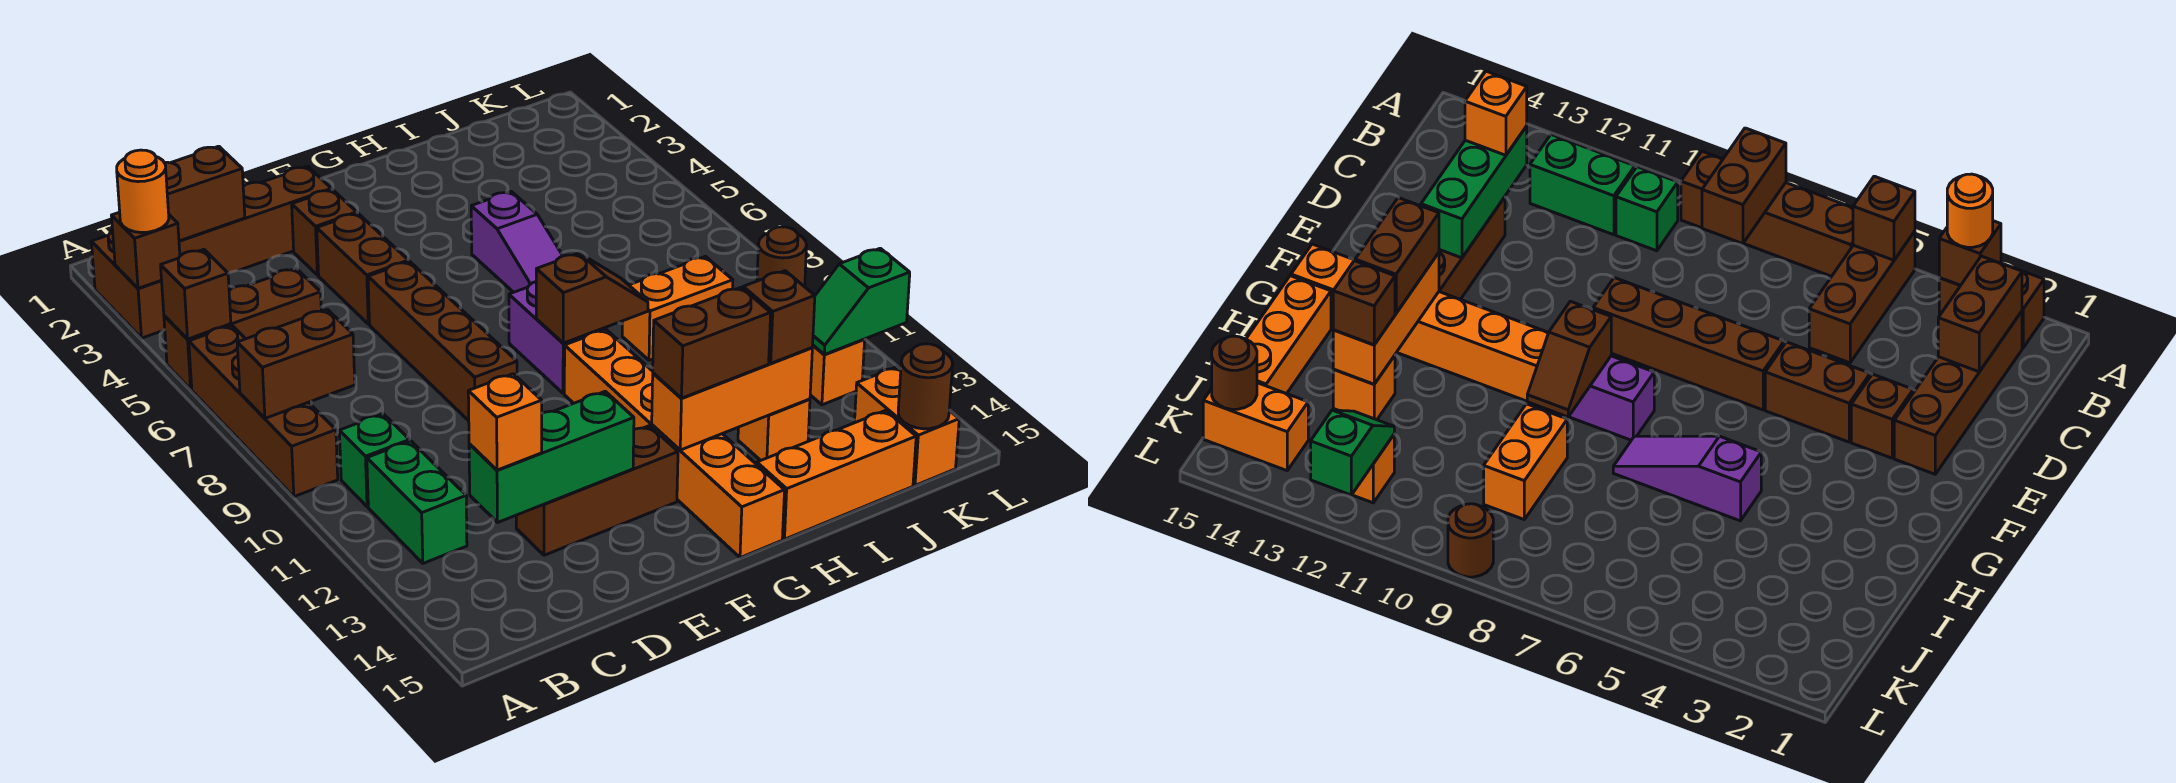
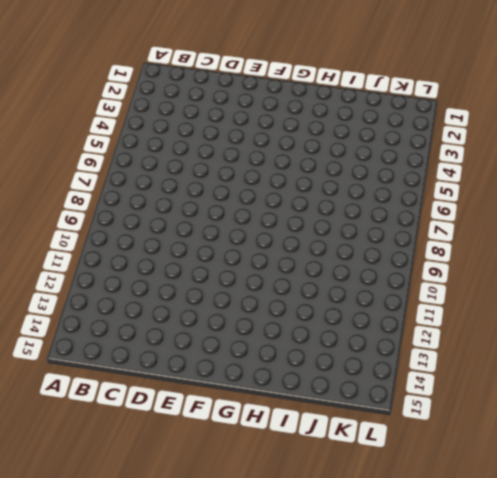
none -> brown brick A2:A3 level 1
none -> brown brick A5:C5 level 1
none -> brown brick A6:A9 level 1
none -> brown brick B2:E2 level 1

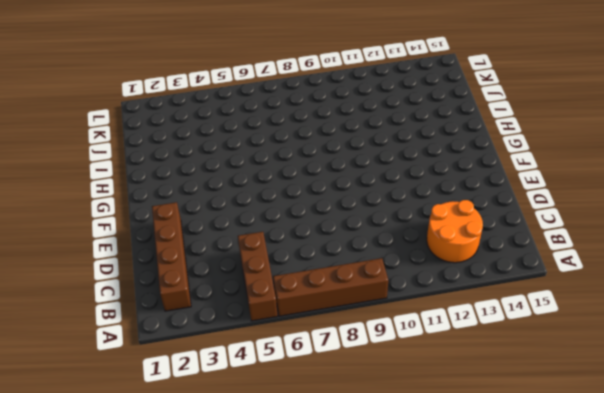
orange round brick B12:C13 level 1 -> green brick B11:B12 level 1
none -> brown brick A2:A3 level 1
none -> green brick B10 level 1
none -> brown brick D13:F13 level 1
none -> brown brick E3 level 1

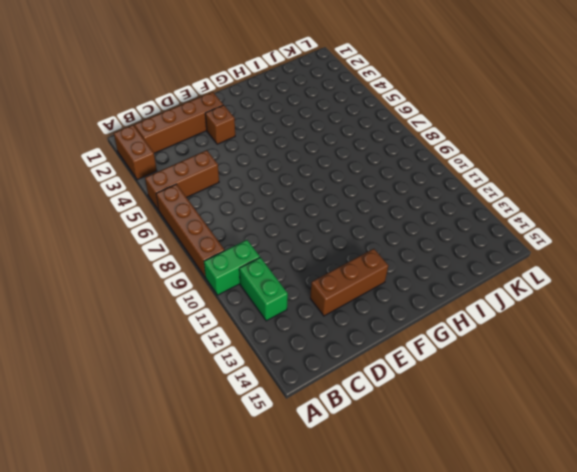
green brick A10:B10 level 1 -> green brick B10 level 1
none -> brown brick E4:E5 level 1
none -> brown brick E6:E9 level 1
none -> purple brick G8:G9 level 1
none -> orange brick G10:G15 level 1

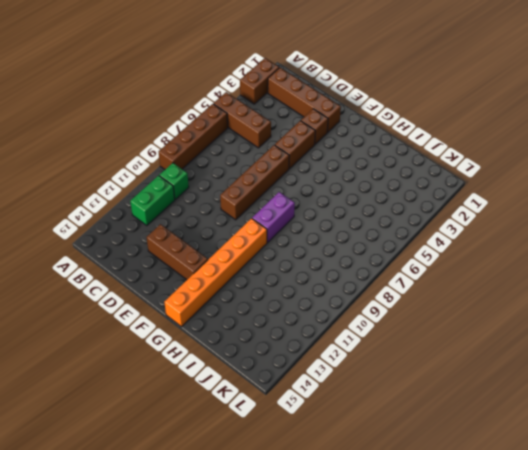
none -> purple slope H5:H7 level 1 top 5
none -> orange brick H15:J15 level 1
none -> orange brick I9:J9 level 1
none -> orange brick I13 level 1

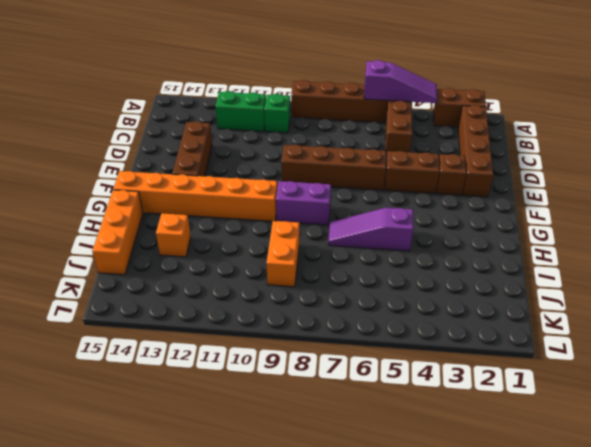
purple slope A4:A6 level 2 top 6 -> brown brick A5 level 2
none -> orange brick K12 level 1
none -> orange brick K14:K15 level 1
none -> brown round brick L9 level 1
none -> brown brick A3 level 2

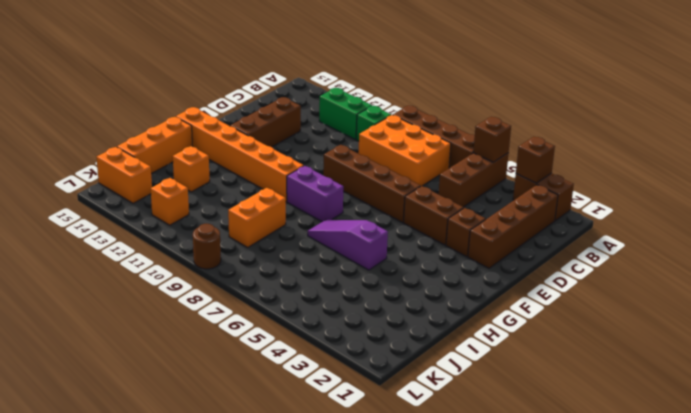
orange brick B7:C9 level 1 -> none
none -> brown brick A8:B8 level 2
none -> brown brick B2:C2 level 2
none -> green brick C13:E13 level 2
none -> brown slope G9:H9 level 2 top G

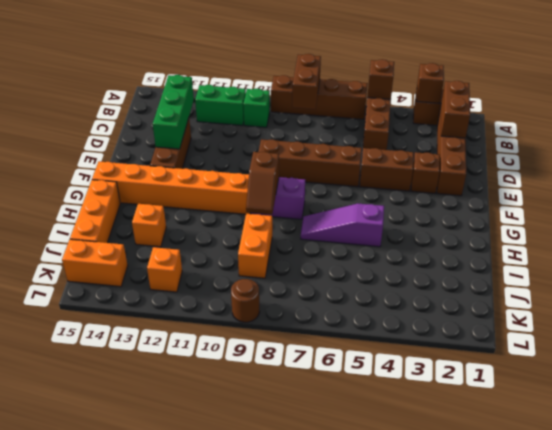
none -> orange brick G13:I13 level 2
none -> green slope K12:L12 level 2 top L
none -> brown round brick K15 level 2
none -> orange round brick A3 level 3

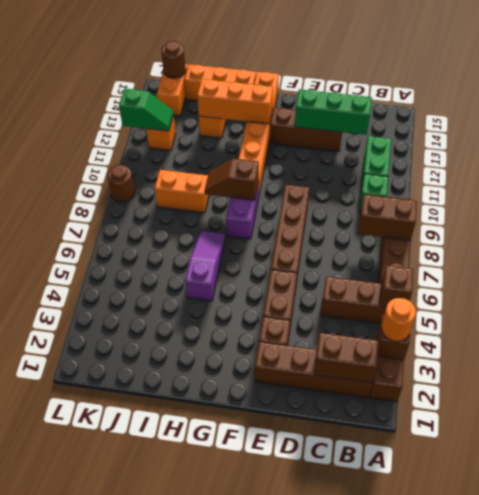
none -> orange brick C13 level 3
none -> brown brick G13:H13 level 3
none -> brown brick I13 level 3

